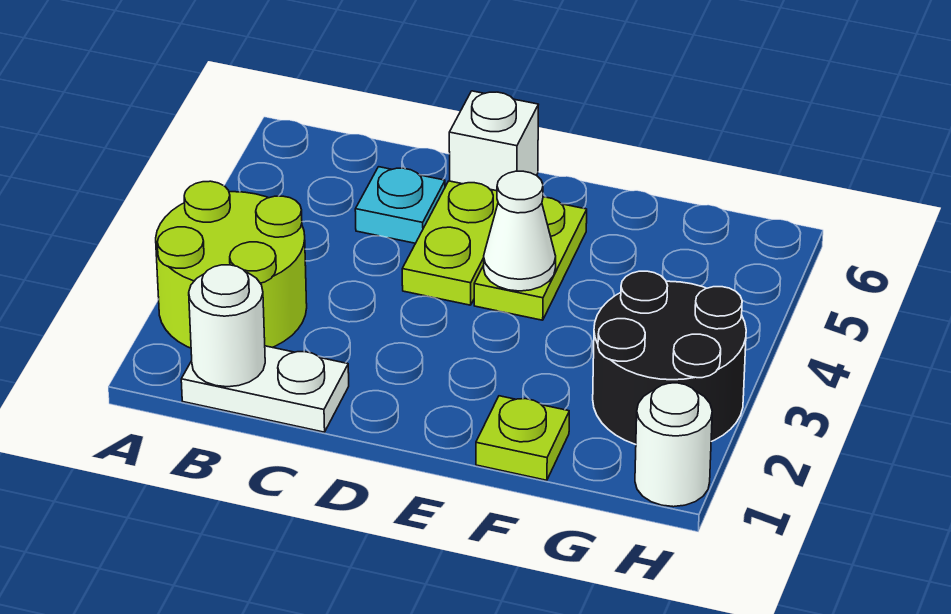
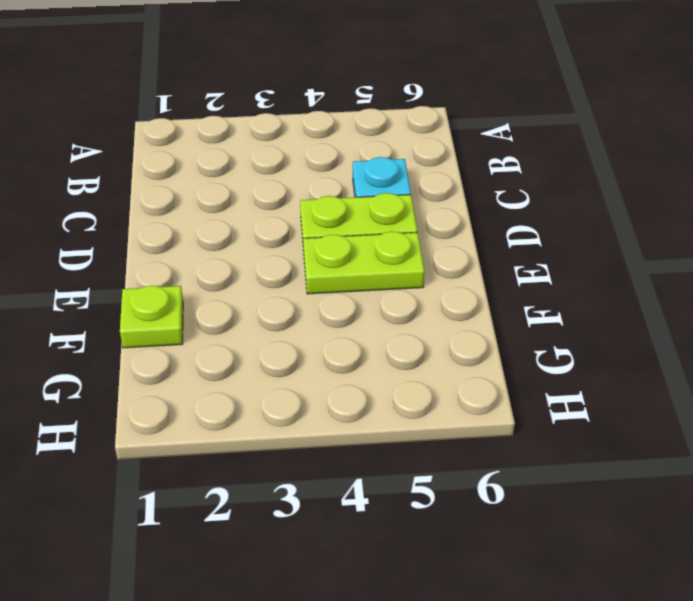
none -> lime round brick A2:B3 level 1
none -> white plate B1:C1 level 1

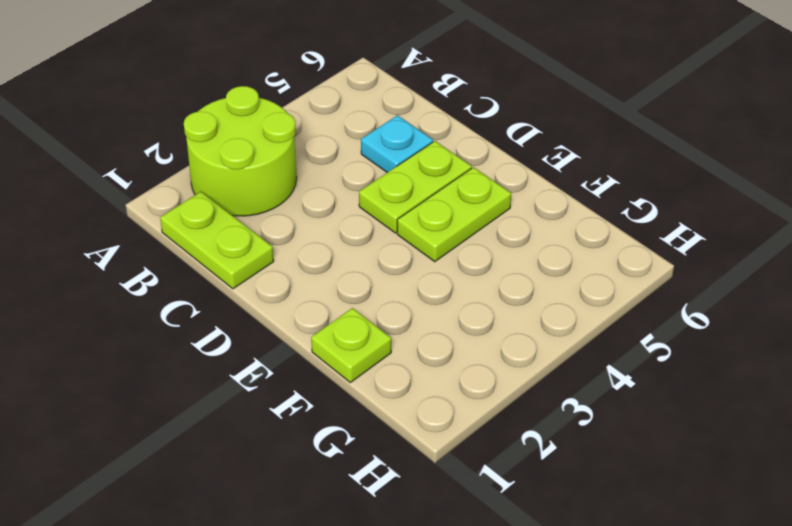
lime plate B1:C1 level 1 -> white plate B1:C1 level 1
none -> white brick D6 level 1
none -> black round brick G2:H3 level 1

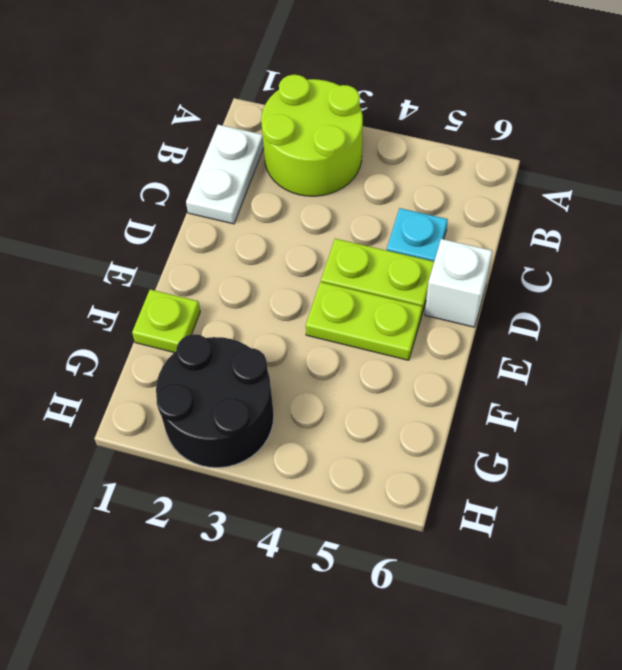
none -> white round brick H1 level 1
none -> white round brick B1 level 2

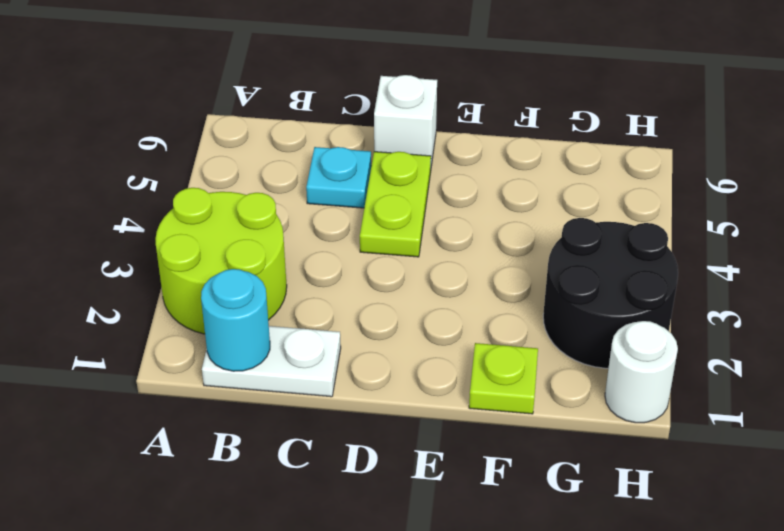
cyan round brick B1 level 2 -> white round brick B1 level 2
none -> lime plate E4:E5 level 1
none -> white cone E4 level 2

